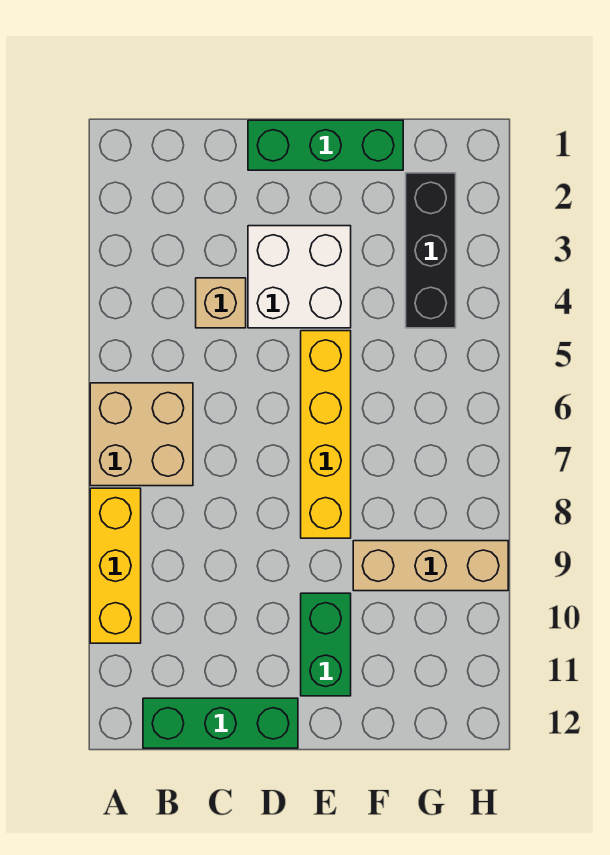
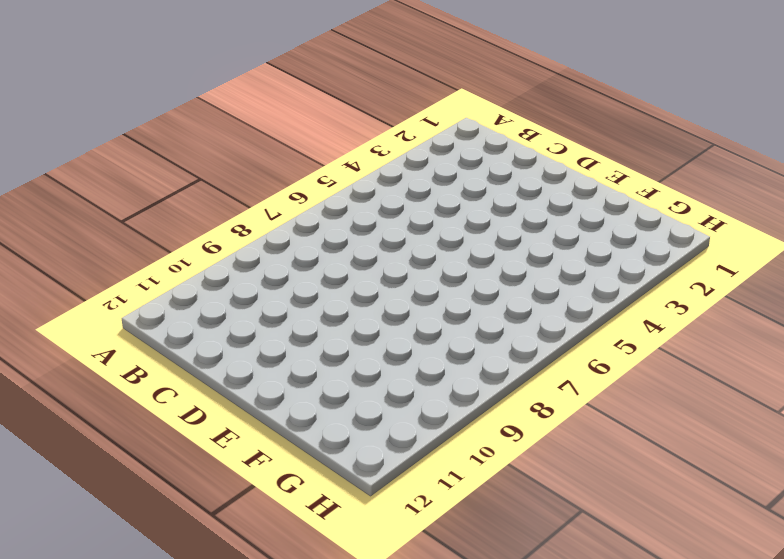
none -> tan brick A6:B7 level 1
none -> yellow brick A8:A10 level 1

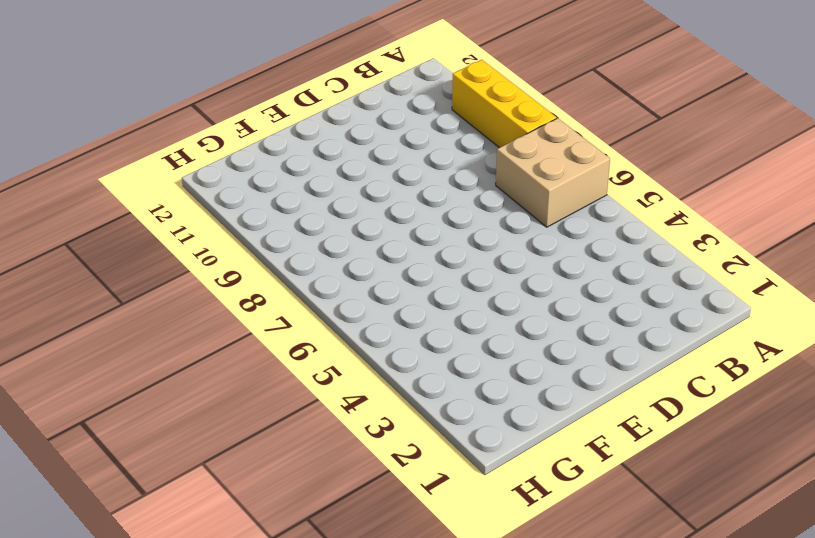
none -> green brick B12:D12 level 1
none -> tan brick C4 level 1

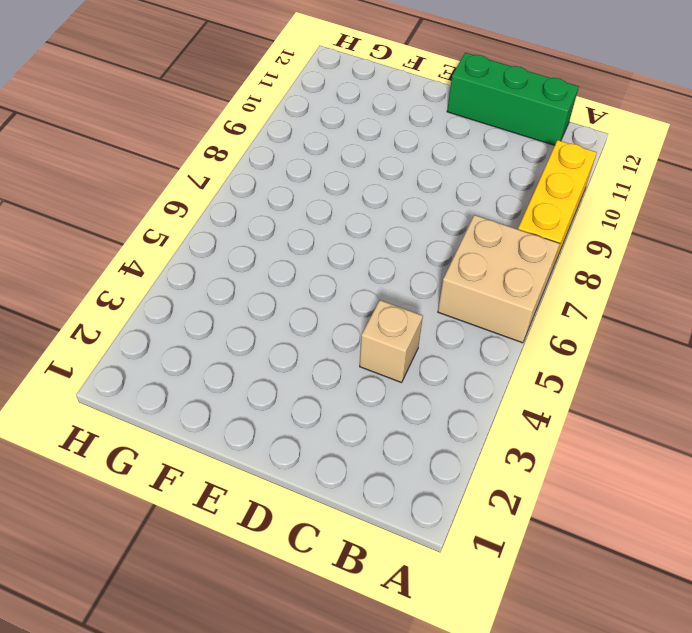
none -> green brick D1:F1 level 1
none -> white brick D3:E4 level 1

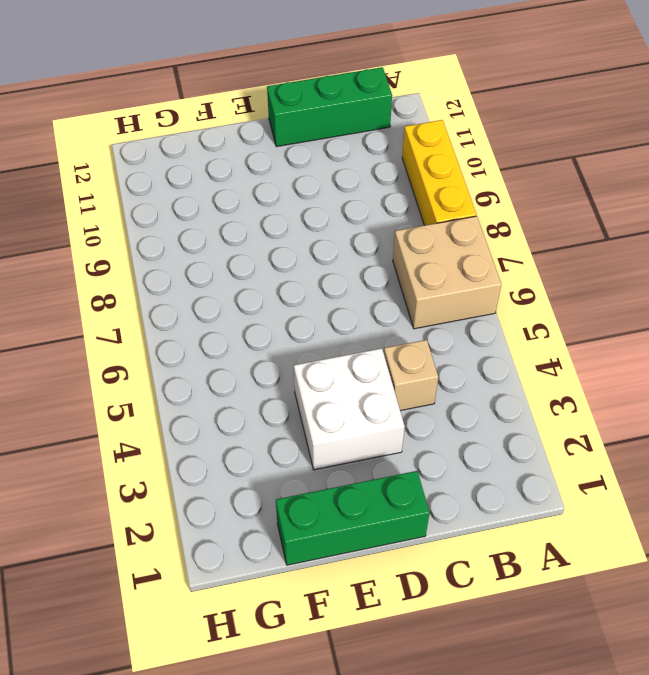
none -> yellow brick E5:E8 level 1
none -> green brick E10:E11 level 1

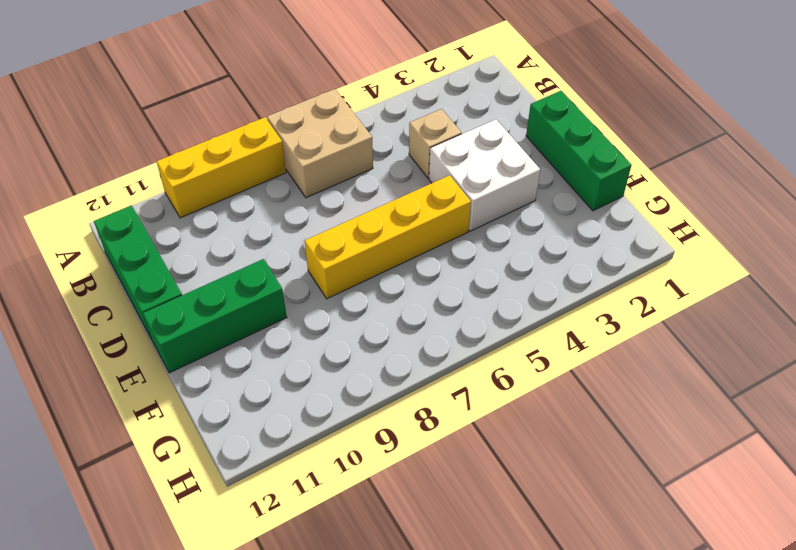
green brick E10:E12 level 1 -> green brick E10:E11 level 1
none -> tan brick F9:H9 level 1
none -> black brick G2:G4 level 1

